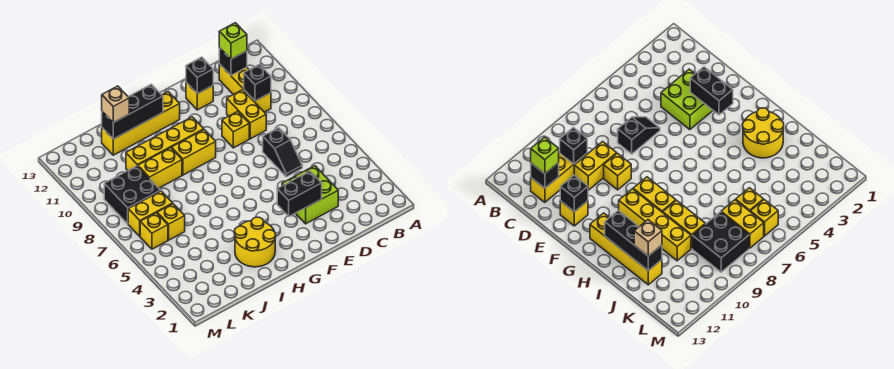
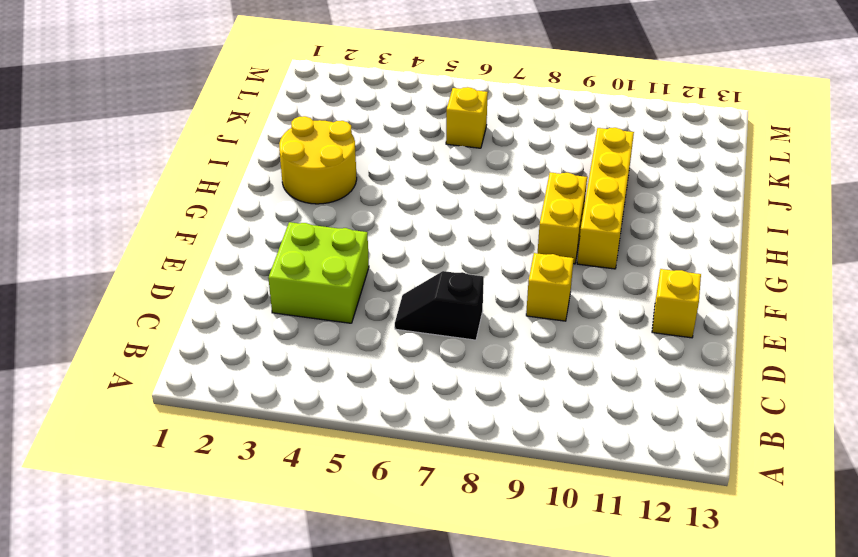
none -> yellow brick C10:C12 level 1
none -> yellow brick D9:D10 level 1
none -> yellow brick G12:J12 level 1

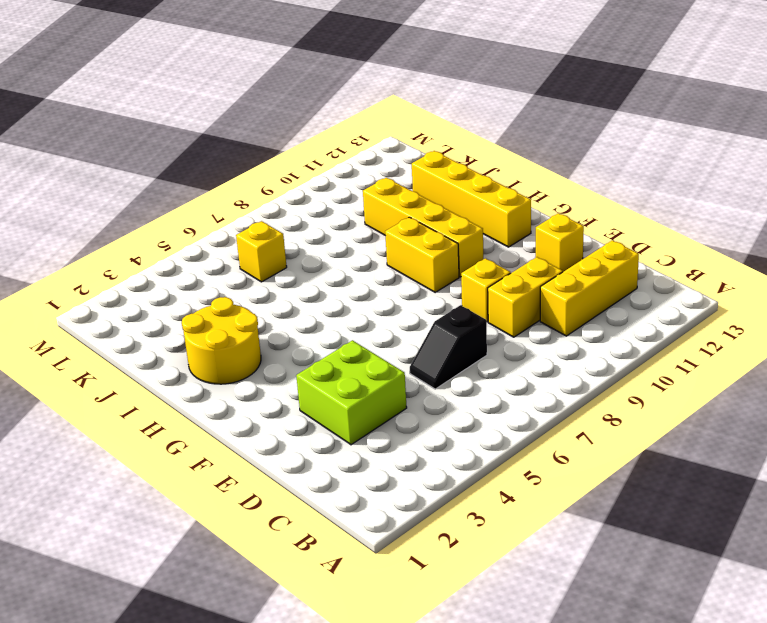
none -> yellow brick I9:J9 level 1
none -> yellow brick K7:L7 level 1
none -> black brick K8:L9 level 1

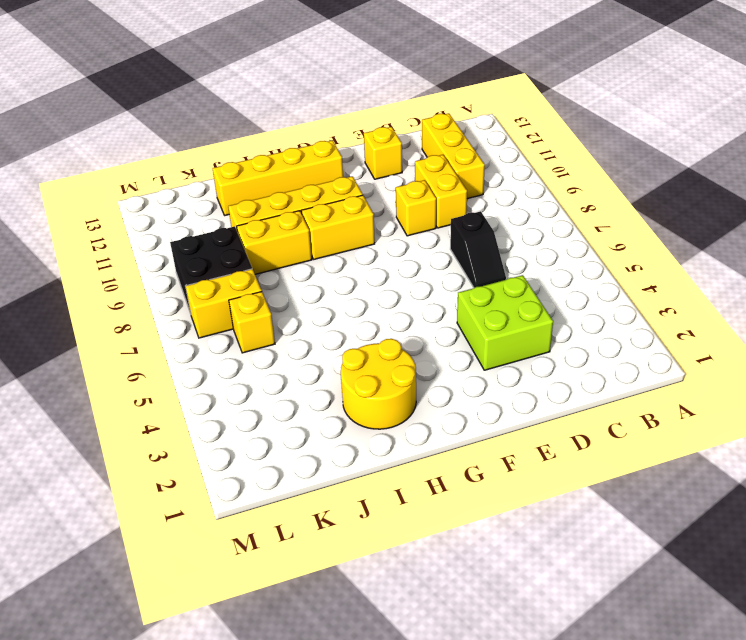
none -> yellow brick L6 level 1
none -> black brick C10 level 2
none -> black brick C12 level 2

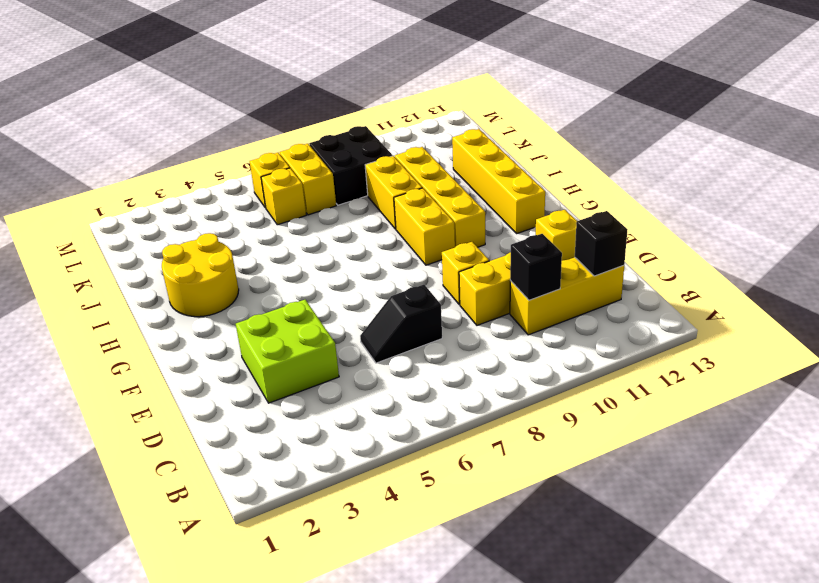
none -> black brick E3:F3 level 2
none -> black brick E12 level 2
none -> black brick H12:J12 level 2

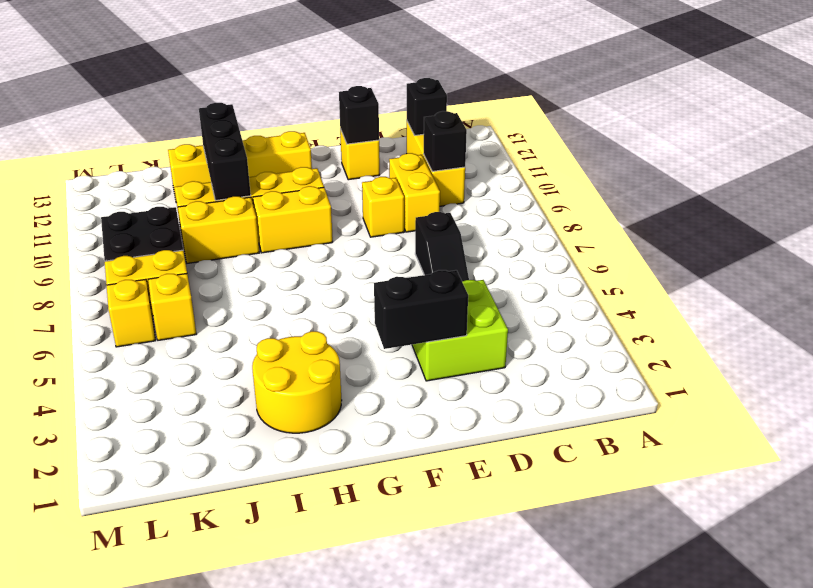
black brick I10:I12 level 2 -> black brick H12:J12 level 2
none -> lime brick C12 level 3
none -> tan brick J12 level 3

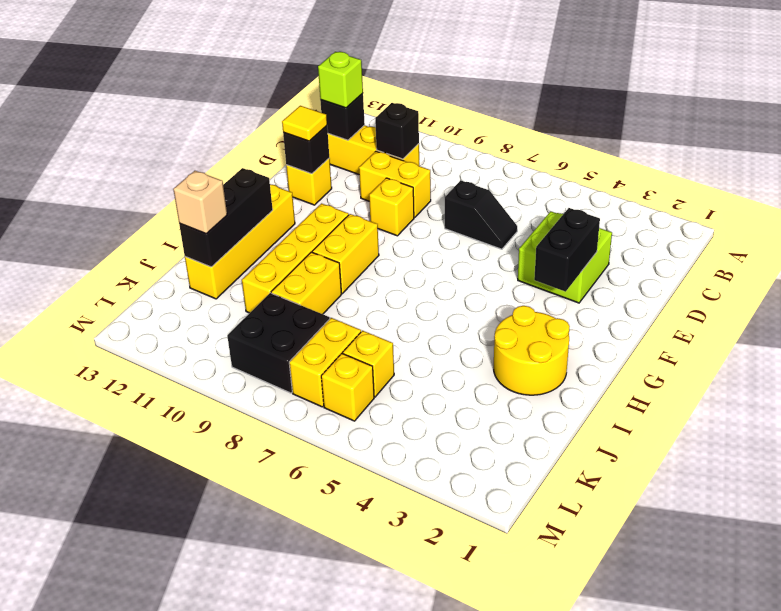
yellow tile E12 level 3 -> none

